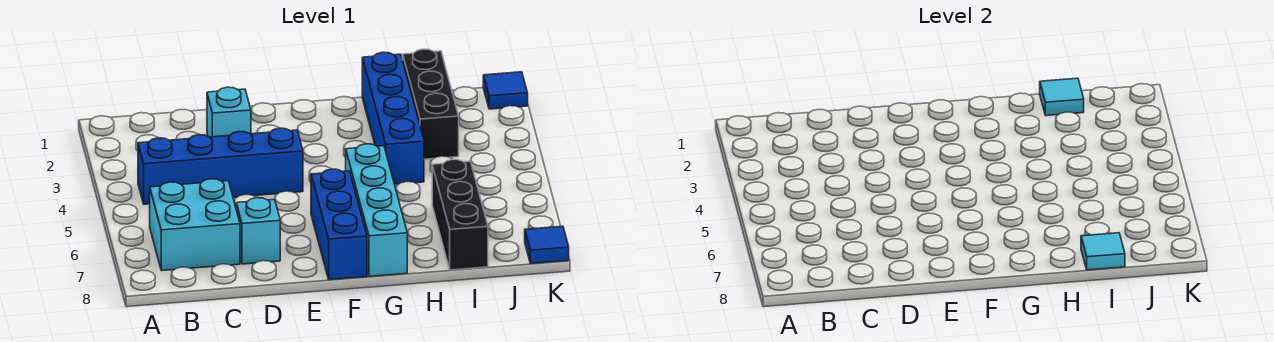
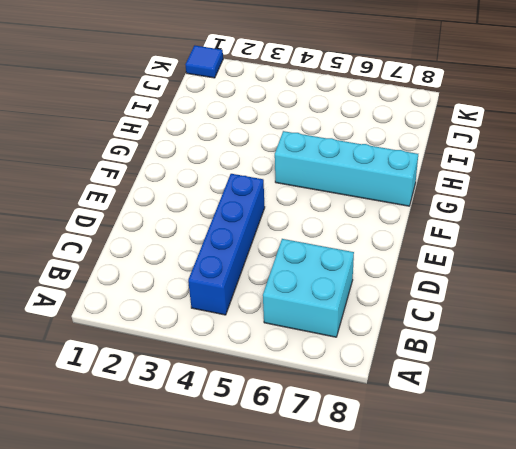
none -> cyan brick D2 level 1
none -> cyan brick D7 level 1
none -> blue brick F6:F8 level 1

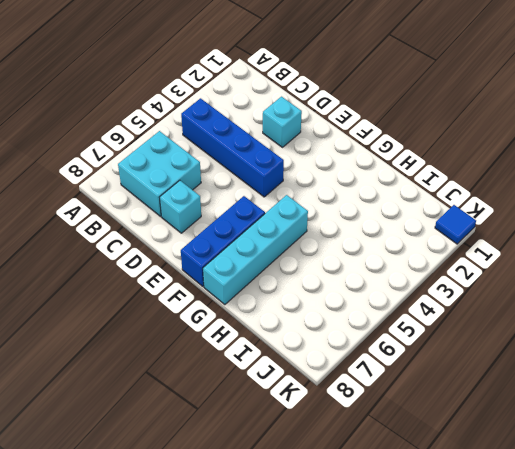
none -> blue brick H1:H4 level 1
none -> black brick I1:I3 level 1
none -> black brick I6:I8 level 1

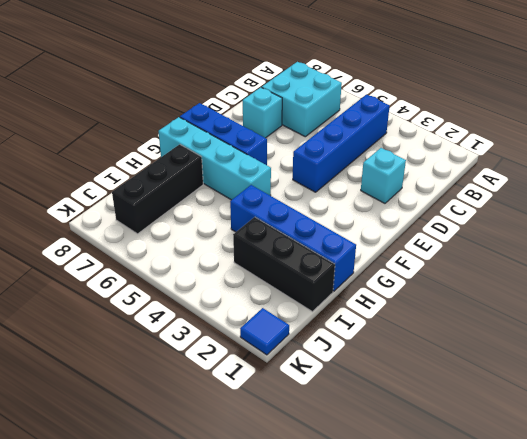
black brick H7:J7 level 1 -> black brick I6:I8 level 1
none -> blue tile K8 level 1
none -> cyan tile I1 level 2
none -> cyan tile I8 level 2

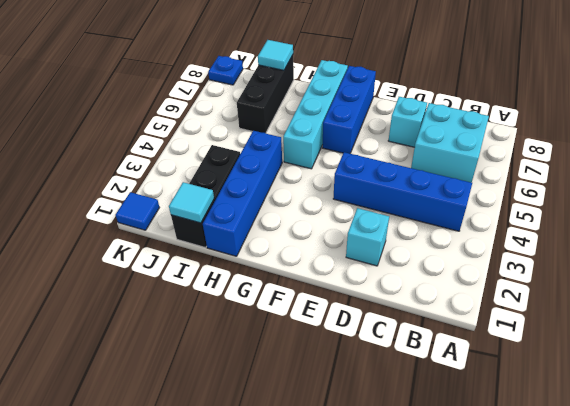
blue plate K8 level 1 -> blue tile K8 level 1

